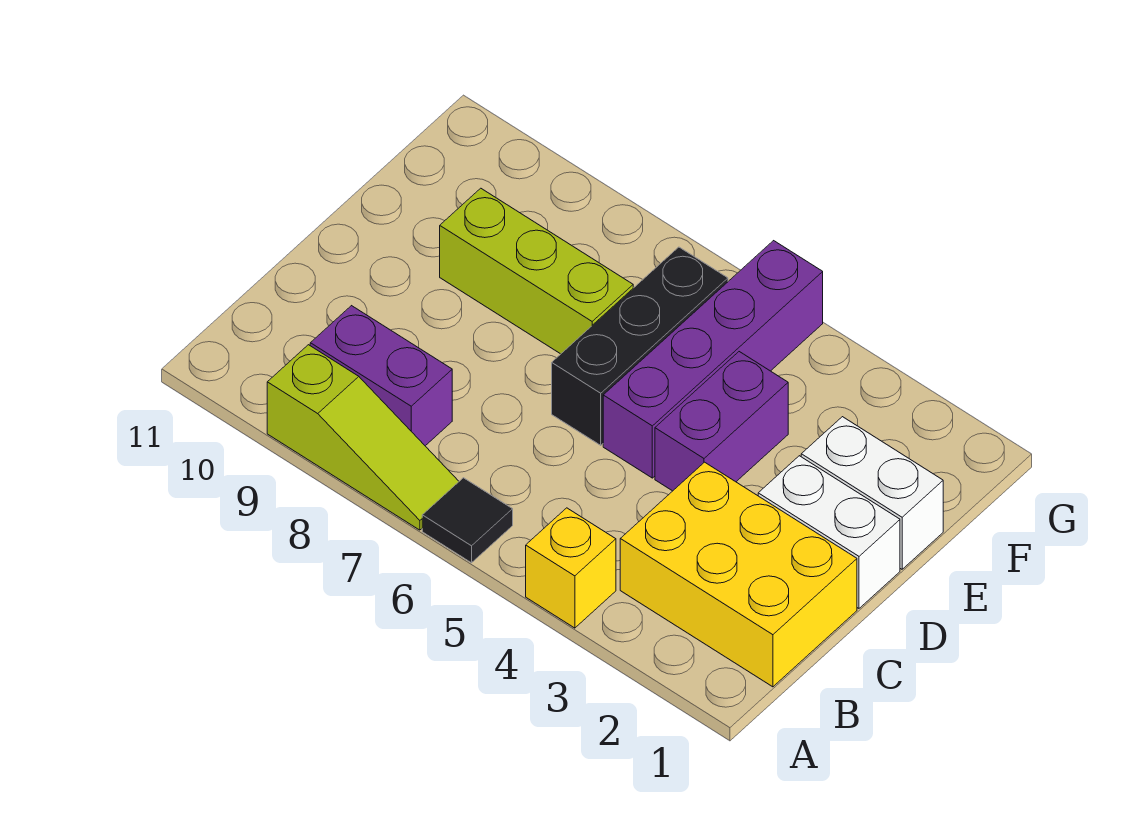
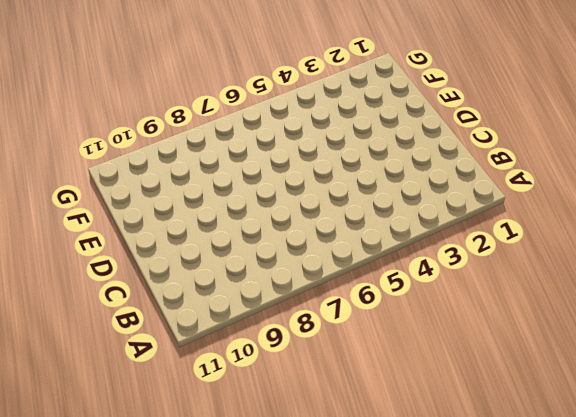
none -> yellow brick A4 level 1
none -> black tile A6 level 1

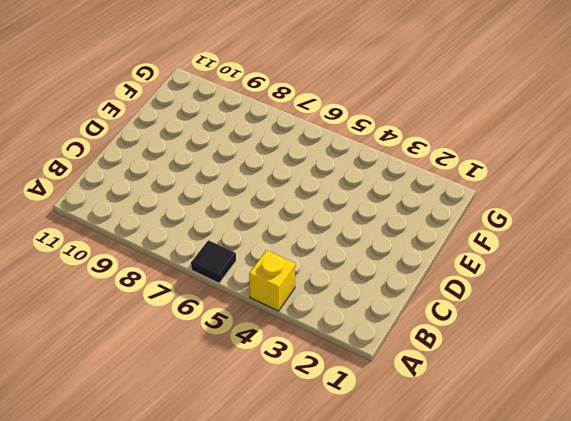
none -> lime slope A7:A9 level 1 top 9
none -> yellow brick B1:C3 level 1

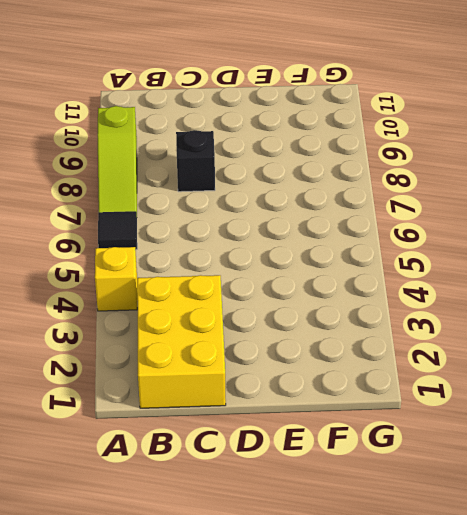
black brick C8 level 1 -> none
none -> purple brick B8:B9 level 1
none -> white brick D1:D2 level 1

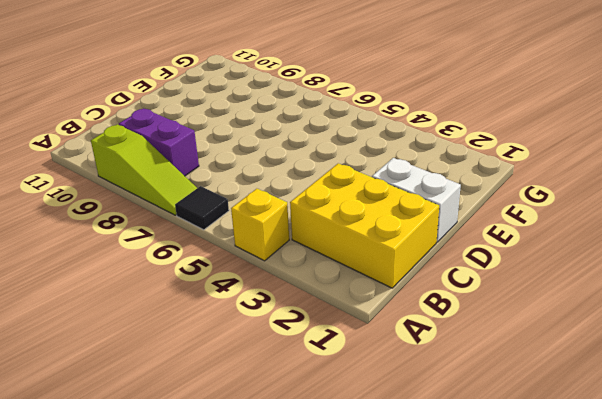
none -> purple brick D4:E4 level 1
none -> purple brick D5:G5 level 1

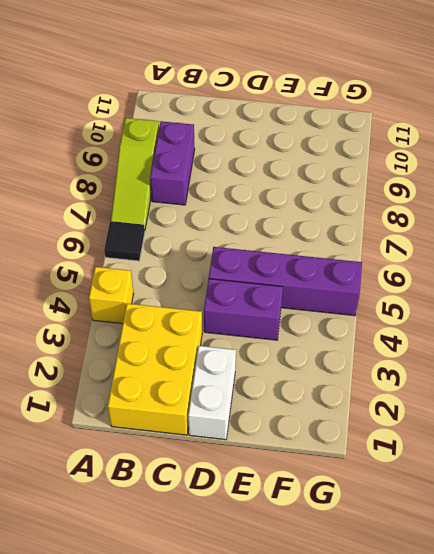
none -> black brick D6:F6 level 1
none -> white brick E1:E2 level 1

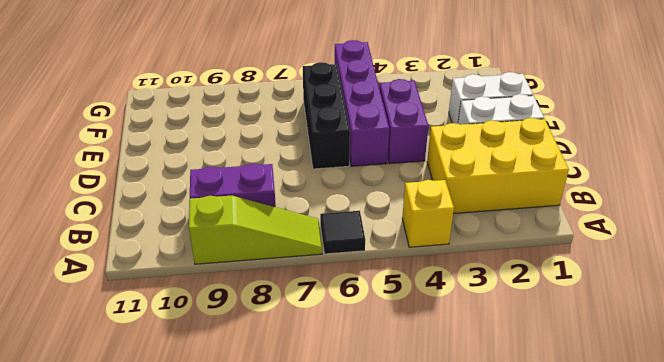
none -> lime brick E7:E9 level 1

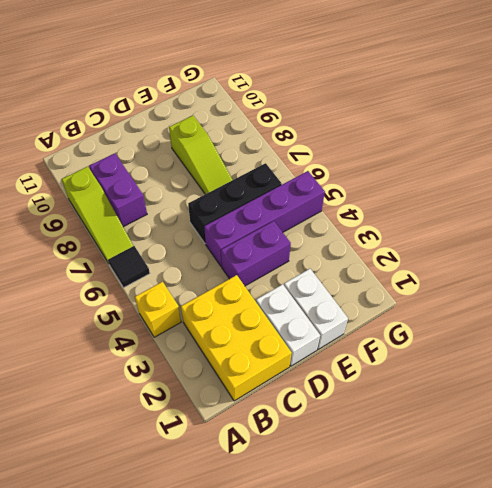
lime slope E7:E9 level 1 top 9 -> lime brick E7:E9 level 1

